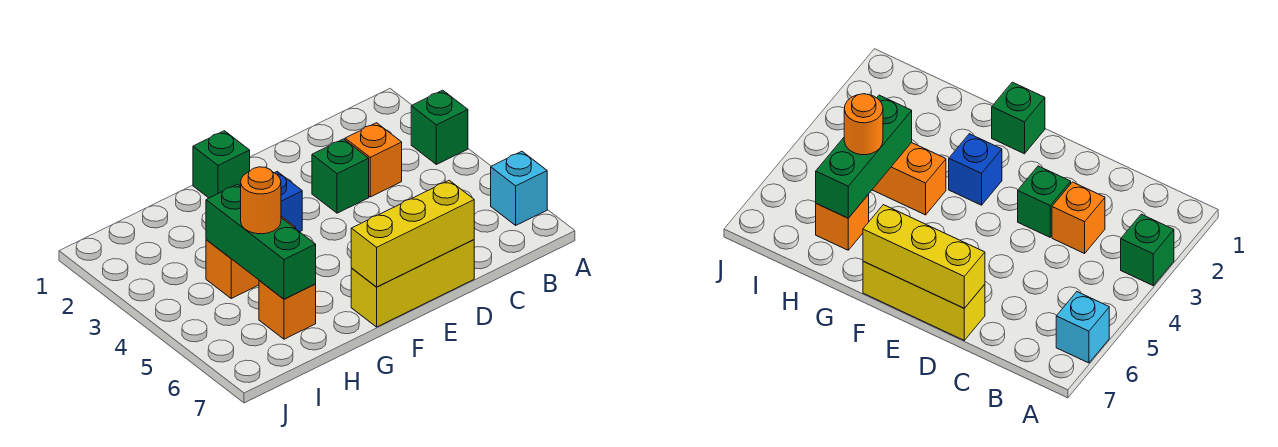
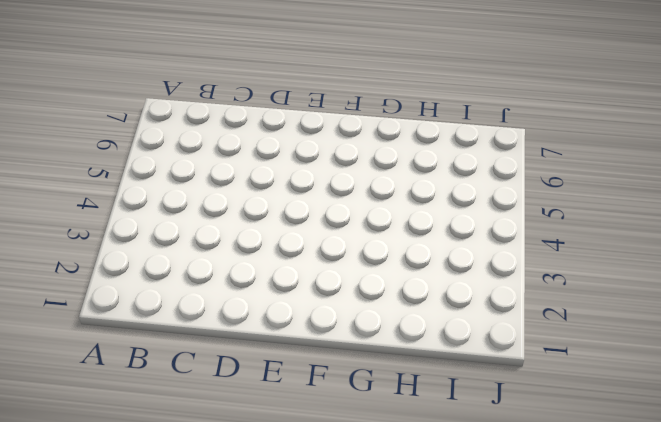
none -> green brick A3 level 1
none -> cyan brick A6 level 1
none -> orange brick C3 level 1

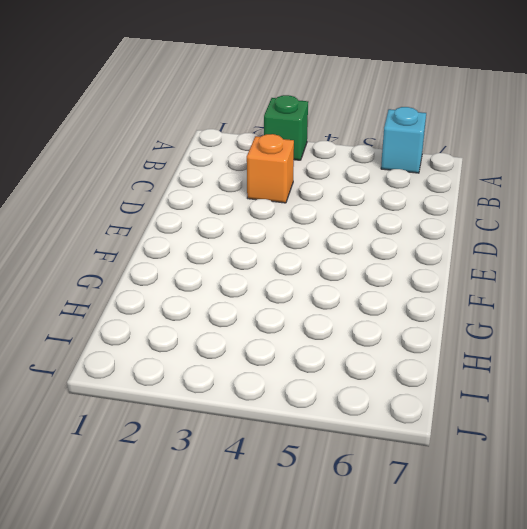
none -> green brick D3 level 1
none -> yellow brick D7:F7 level 1
none -> green brick F1 level 1

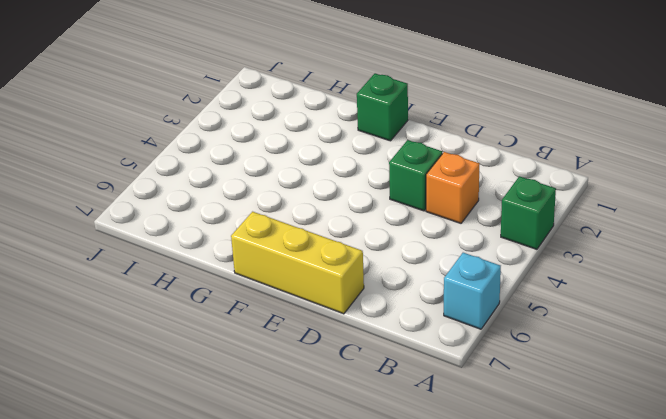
none -> blue brick F3 level 1
none -> orange brick G4:H4 level 1
none -> orange brick H6 level 1

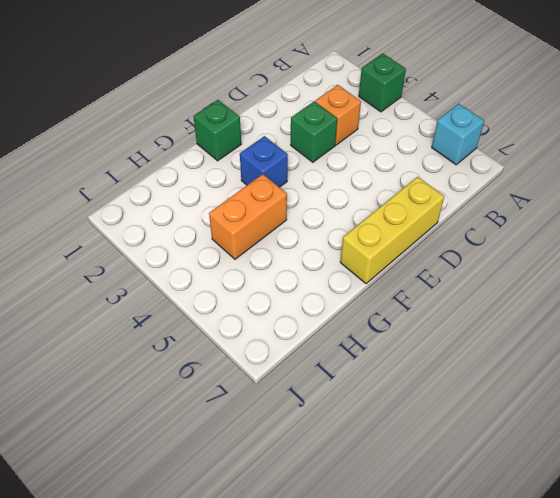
none -> orange brick H6 level 1
none -> yellow brick D7:F7 level 2
none -> green brick H4:H6 level 2

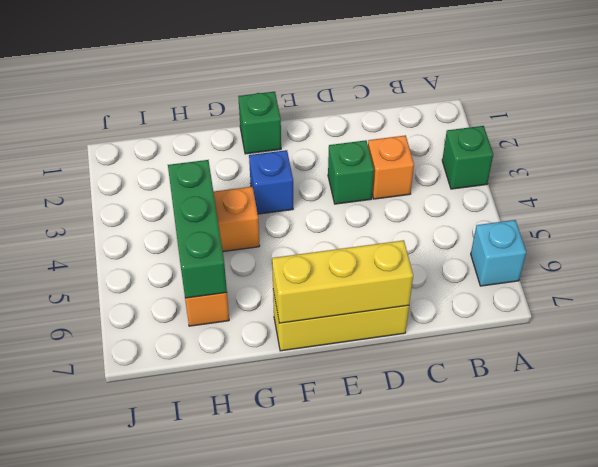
none -> orange round brick H5 level 3

